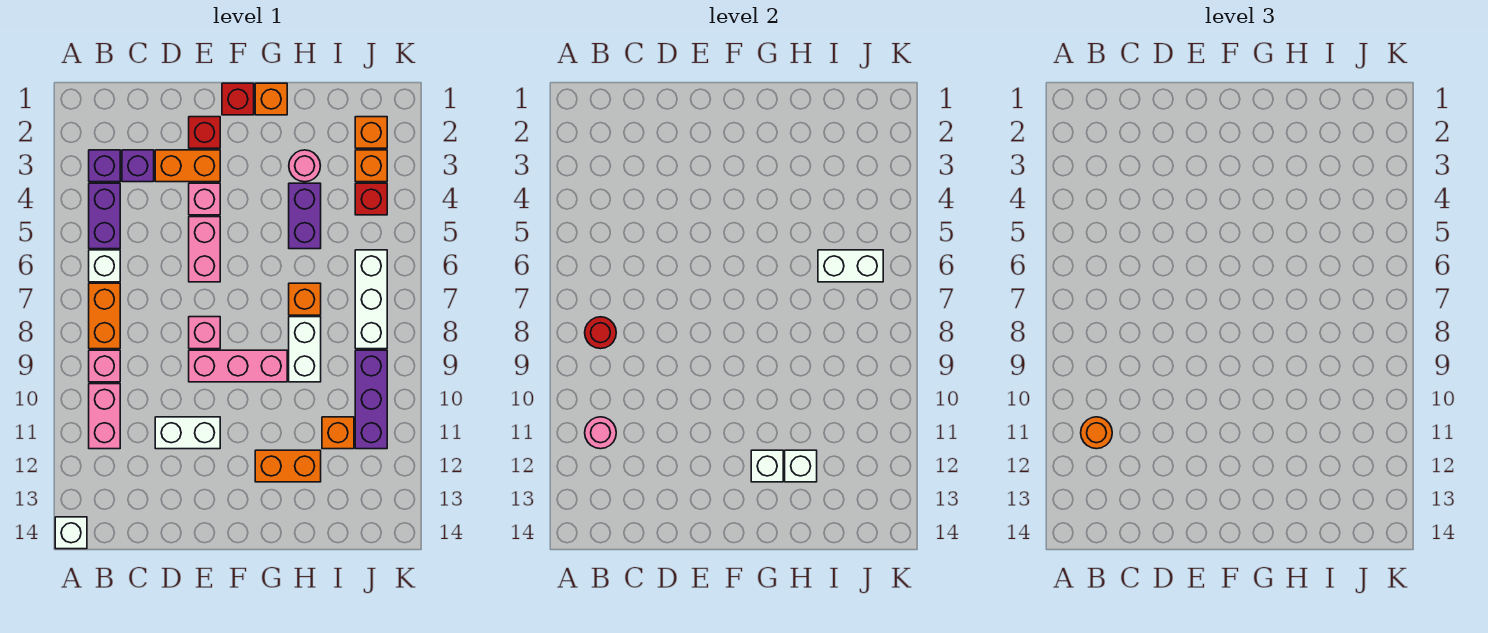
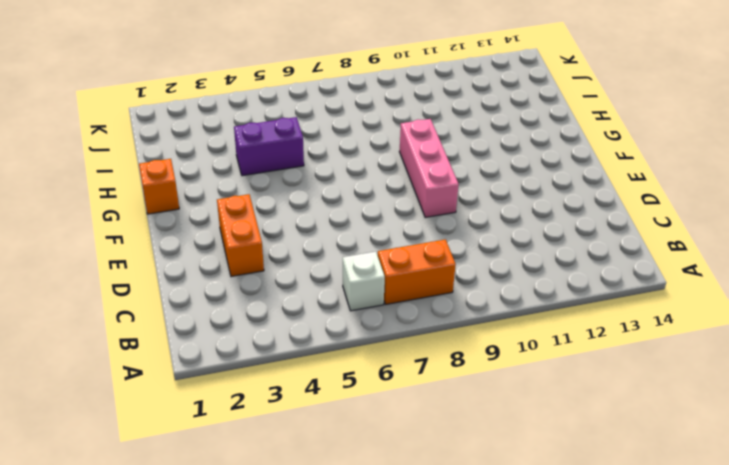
none -> white brick A14 level 1
none -> purple brick B3 level 1
none -> purple brick B4:B5 level 1
none -> pink brick B9 level 1

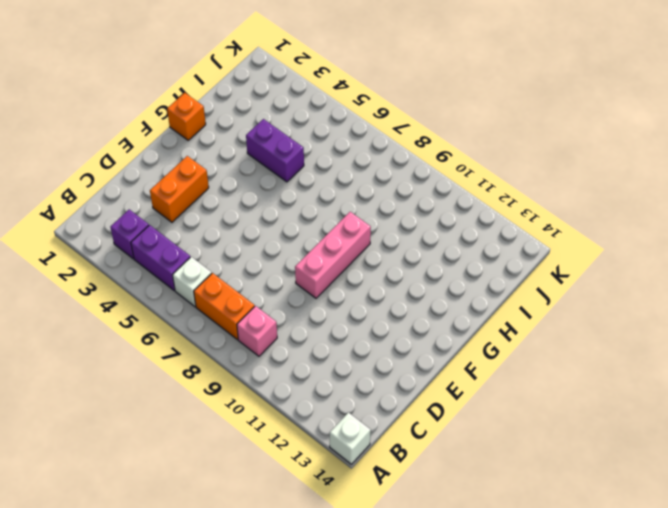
none -> pink brick B10:B11 level 1
none -> purple brick C3 level 1
none -> white brick D11:E11 level 1
none -> red brick E2 level 1

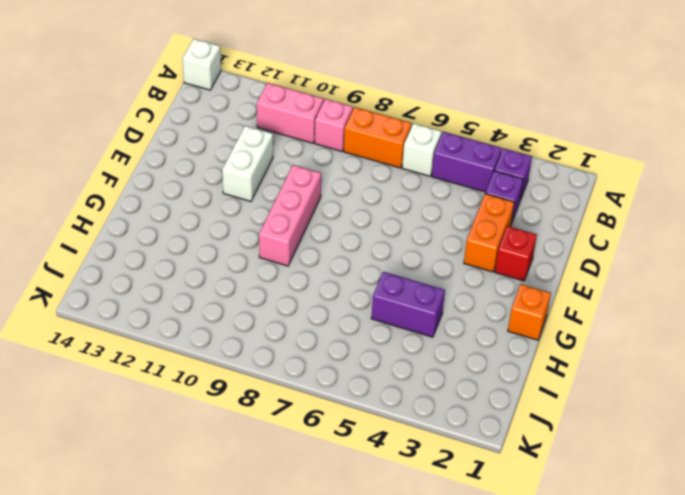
none -> pink brick E4 level 1
none -> pink brick E5:E6 level 1
none -> pink brick E8 level 1
none -> red brick F1 level 1

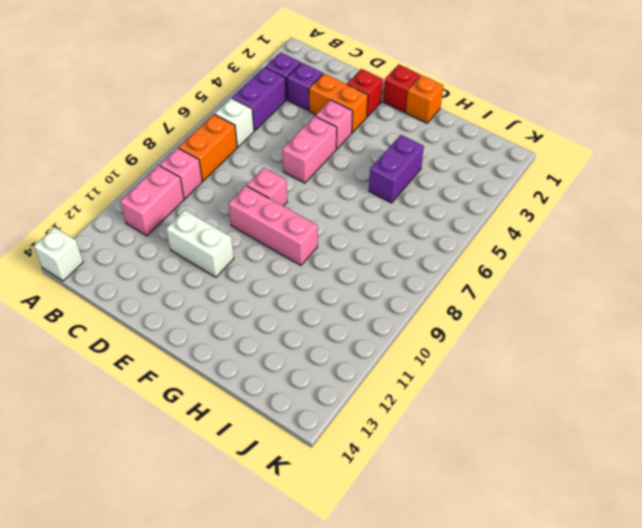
none -> orange brick G12:H12 level 1
none -> pink round brick H3 level 1
none -> orange brick H7 level 1
none -> white brick H8:H9 level 1

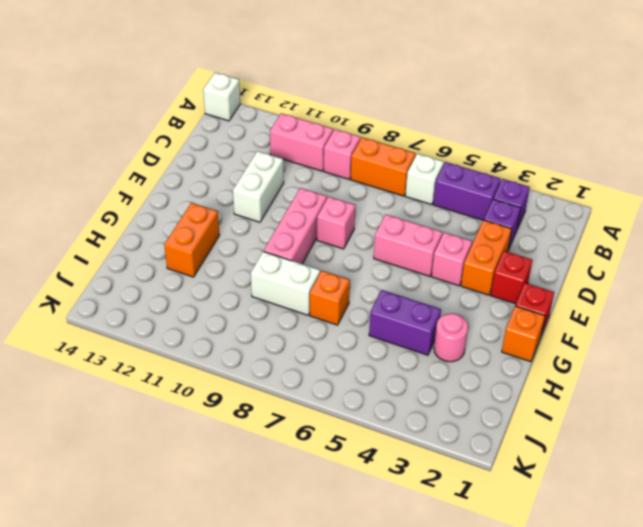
none -> orange brick I11 level 1
none -> orange brick J2 level 1
none -> orange brick J3 level 1
none -> red brick J4 level 1

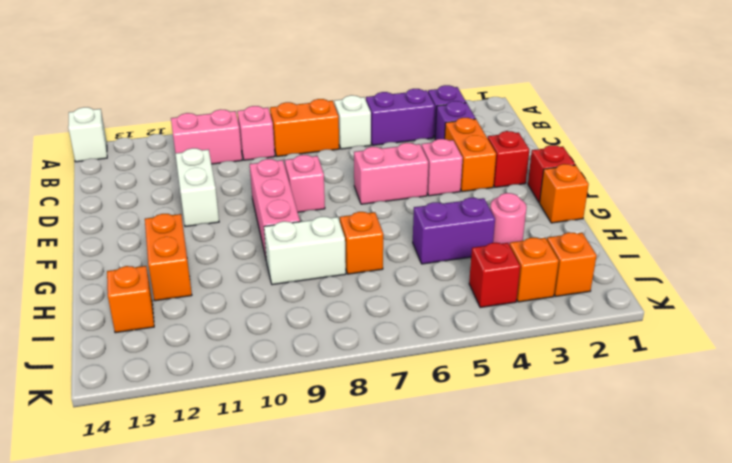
orange brick I13 level 1 -> orange brick I11 level 1
none -> white brick J6:J8 level 1
none -> purple brick J9:J11 level 1
none -> red round brick B8 level 2
none -> pink round brick B11 level 2

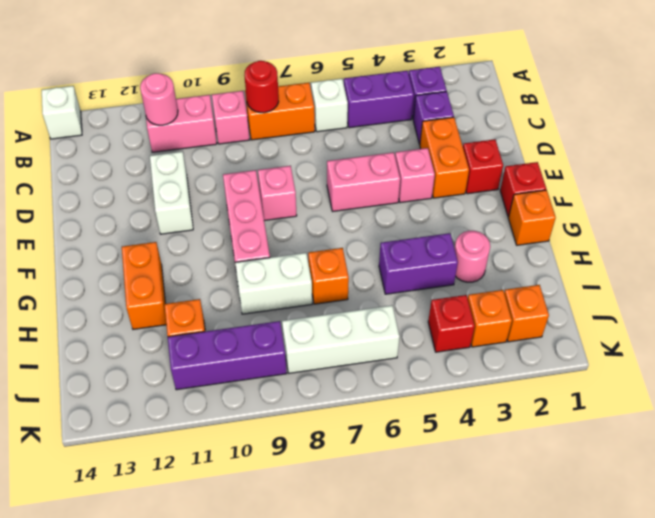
none -> white brick G12 level 2
none -> white brick H12 level 2
none -> white brick I6:J6 level 2
none -> orange round brick B11 level 3

